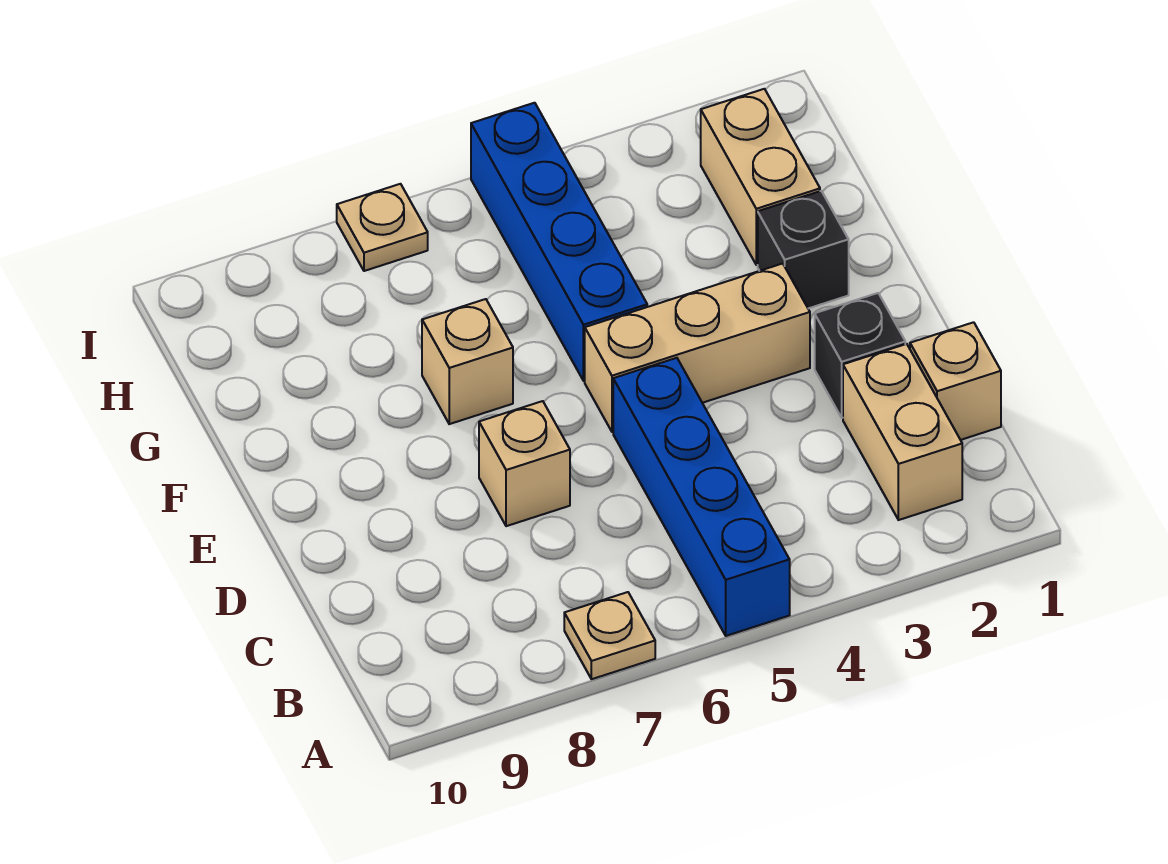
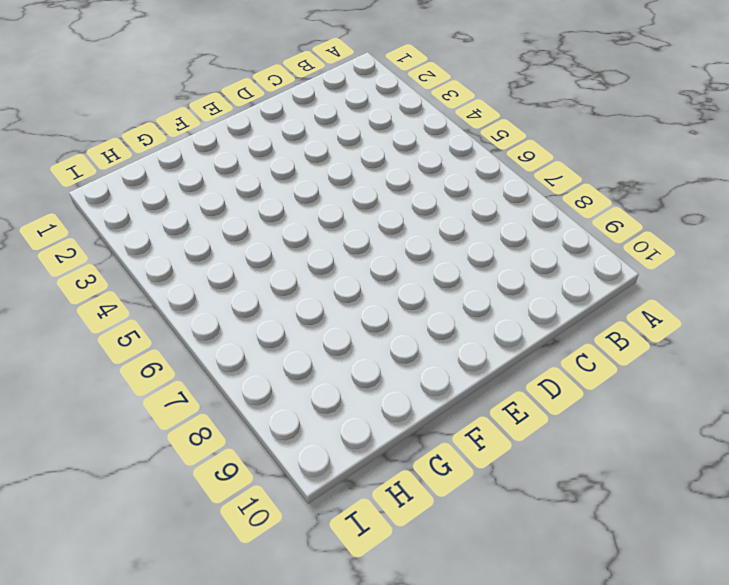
none -> blue brick A5:D5 level 1
none -> tan plate A7 level 1
none -> tan brick B2:C2 level 1

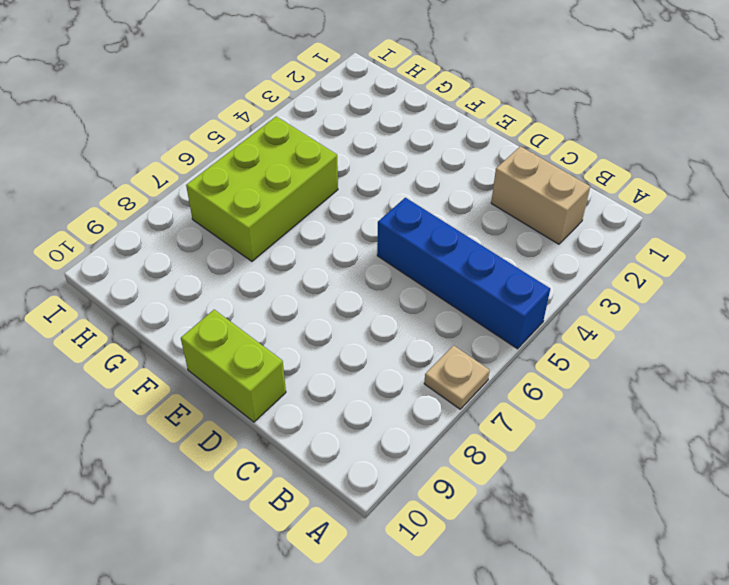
lime brick D10:E10 level 1 -> none
lime brick G5:H7 level 1 -> blue brick F5:I5 level 1
none -> tan brick C1 level 1
none -> black brick D2 level 1
none -> tan brick D7 level 1

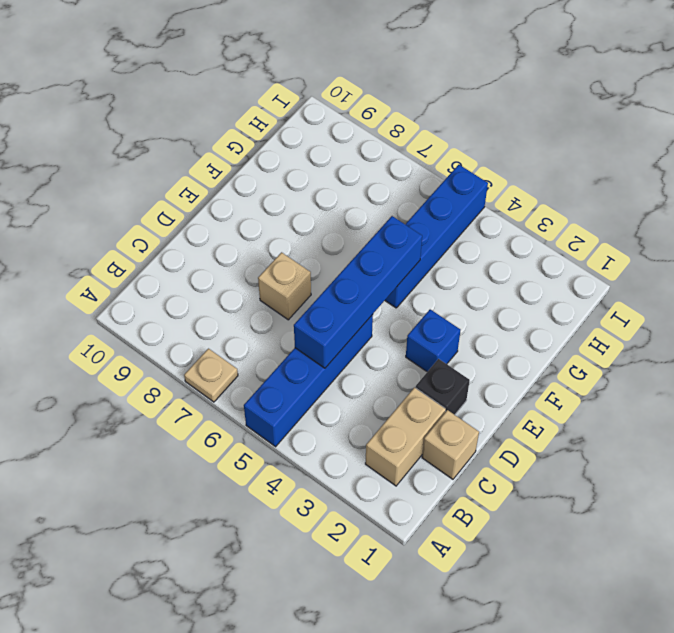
blue brick C5:F5 level 2 -> none
blue brick E3 level 1 -> tan brick E3:E5 level 1
none -> black brick F2 level 1
none -> tan brick F7 level 1
none -> tan brick G2:H2 level 1

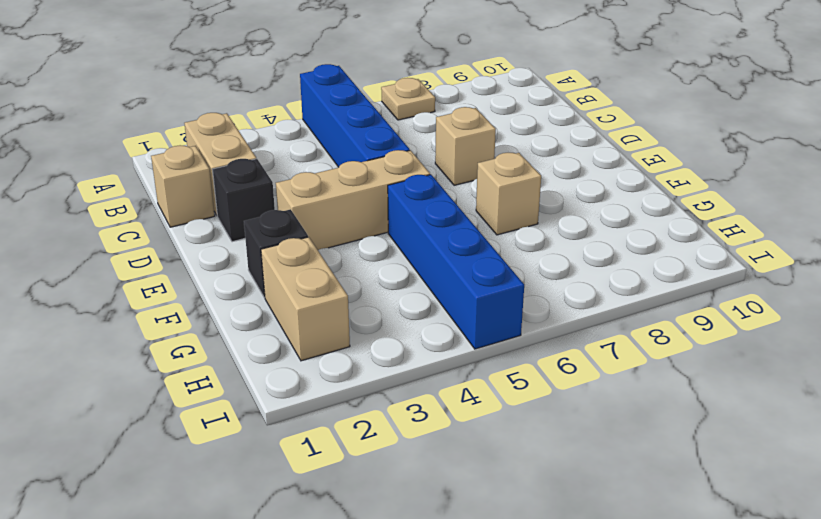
none -> tan plate I7 level 1

